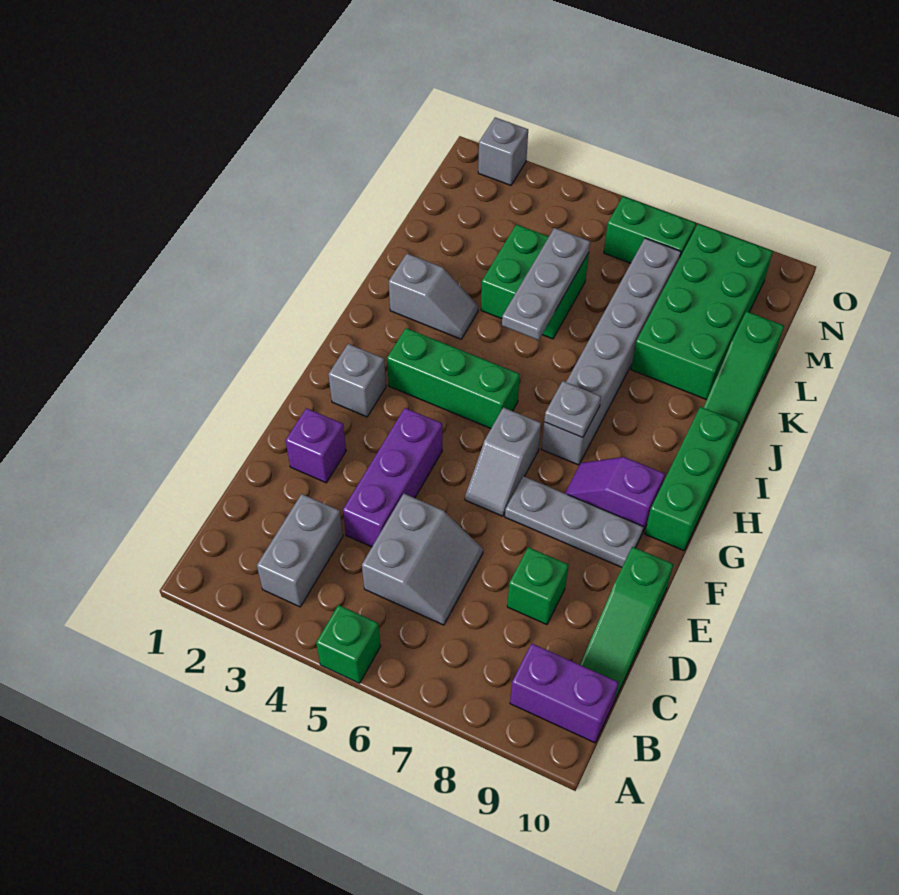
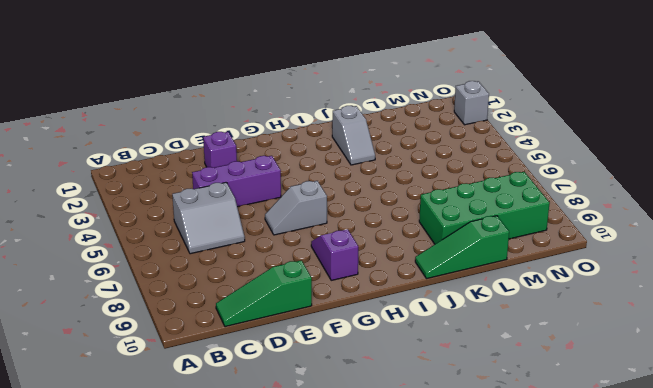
none -> green brick A5 level 1
none -> grey brick B3:C3 level 1
none -> purple brick B9:B10 level 1

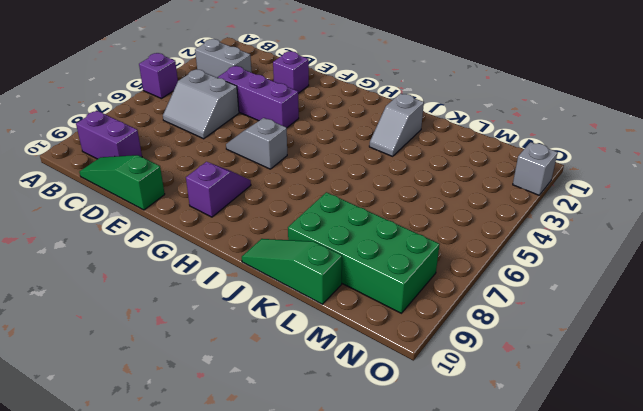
purple brick A5 level 1 -> green brick A5 level 1
purple brick B9:C9 level 1 -> purple brick B9:B10 level 1
none -> green brick D8 level 1
none -> grey plate F7:F9 level 1
none -> grey brick G2 level 1

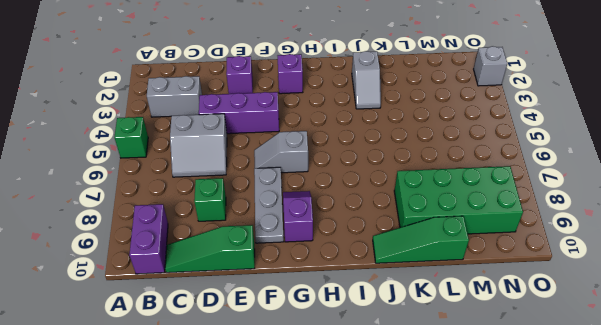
purple brick G2 level 1 -> grey brick G2 level 1
none -> green brick G10:I10 level 1
none -> green brick H3:H5 level 1
none -> grey brick H7:M7 level 1

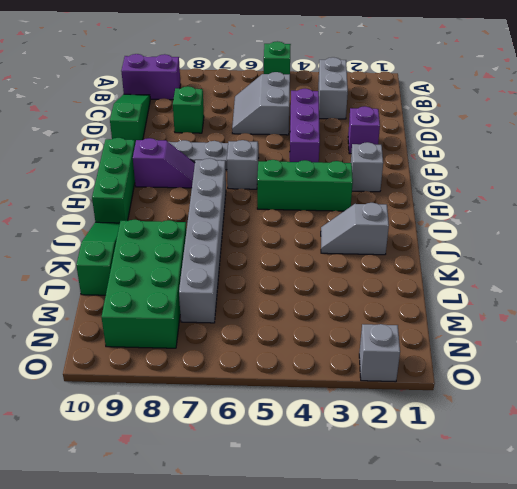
none -> green brick K4:L5 level 1
none -> green brick N6:N7 level 1
none -> grey plate H7 level 2

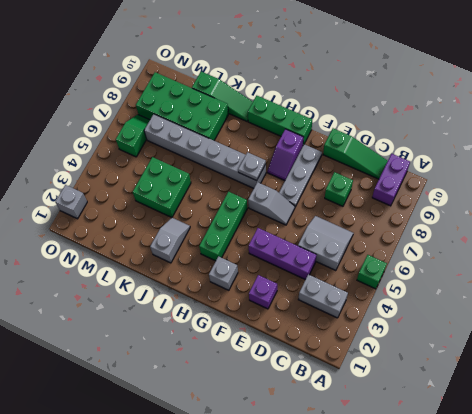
green slope N6:N7 level 1 top 6 -> green brick N6:N7 level 1
none -> grey plate J5:L5 level 2

